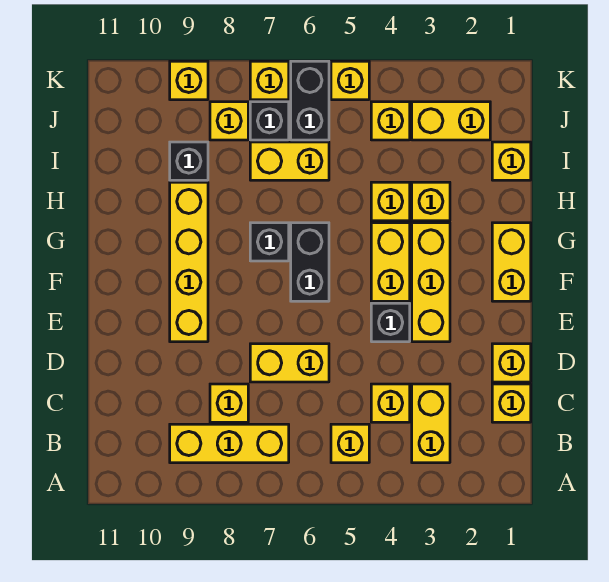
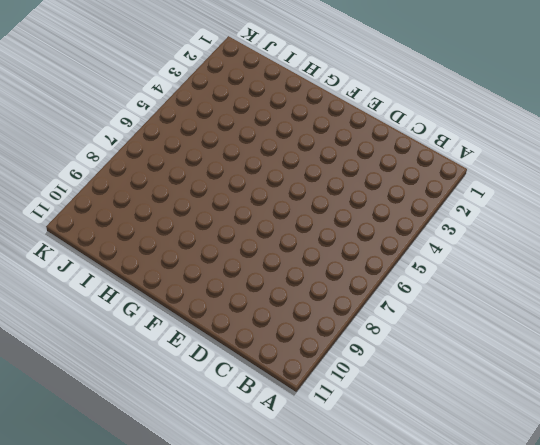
none -> yellow brick B3:C3 level 1
none -> yellow brick B5 level 1
none -> yellow brick B7:B9 level 1

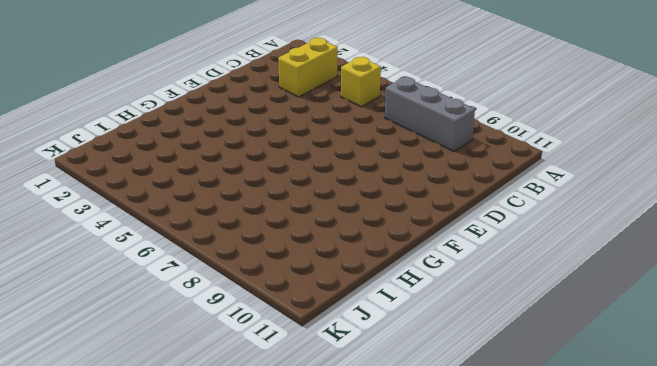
grey brick B7:B9 level 1 -> yellow brick B7:B9 level 1
none -> yellow brick C1 level 1
none -> yellow brick C4 level 1
none -> yellow brick C8 level 1

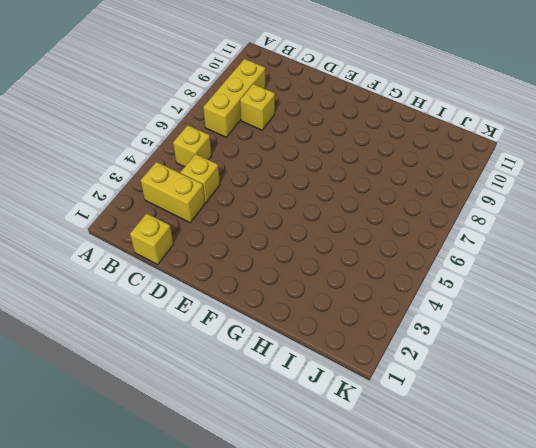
none -> yellow brick D1 level 1
none -> yellow brick D6:D7 level 1
none -> yellow brick E3:G3 level 1

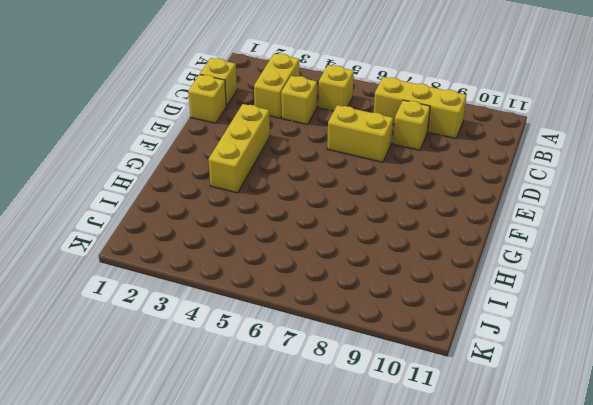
none -> black brick E4 level 1
none -> yellow brick E9:H9 level 1
none -> yellow brick F1:G1 level 1

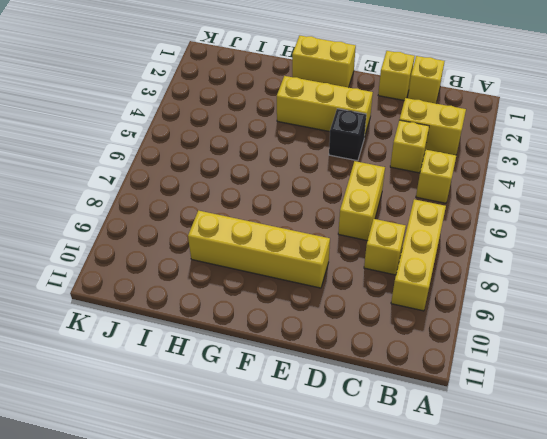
none -> yellow brick F4:G4 level 1
none -> black brick F6:G6 level 1
none -> black brick G7 level 1

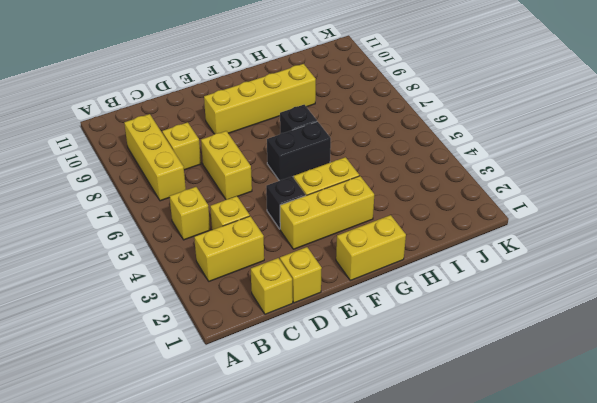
none -> yellow brick H3 level 1
none -> yellow brick H4 level 1
none -> yellow brick I1 level 1

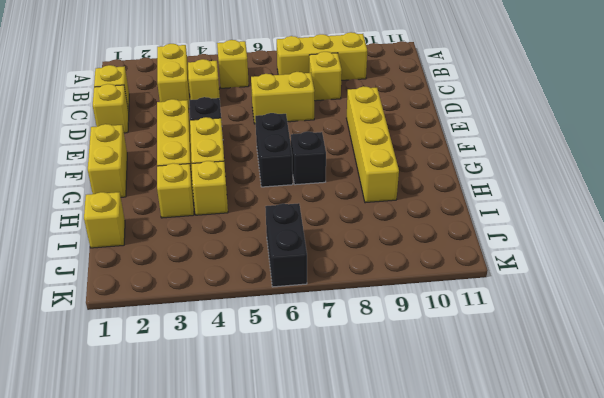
none -> yellow brick I6:I7 level 1
none -> black brick I9 level 1
none -> yellow brick J2:J3 level 1

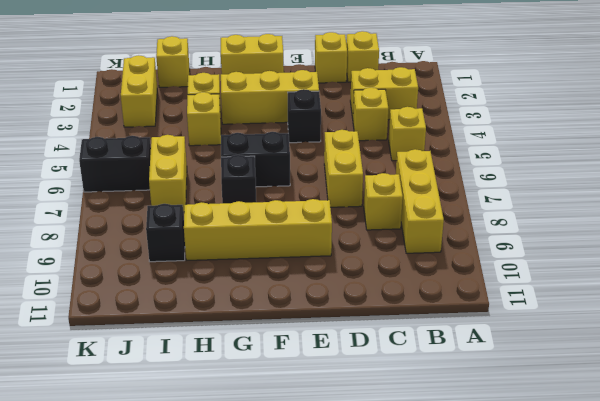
none -> yellow brick F4:G4 level 1
none -> yellow brick J4 level 1
none -> black brick J7 level 1

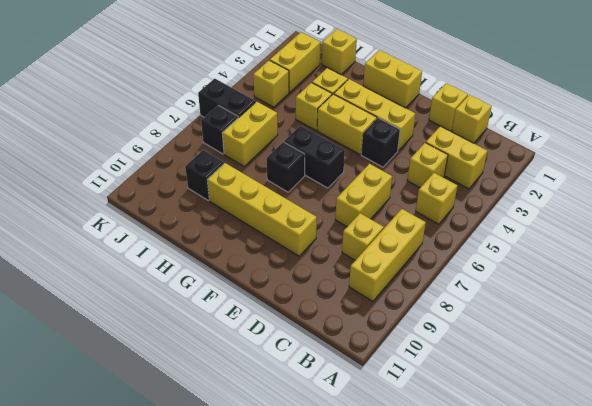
none -> yellow brick J8 level 1
none -> yellow brick K5 level 1
none -> yellow brick K7 level 1

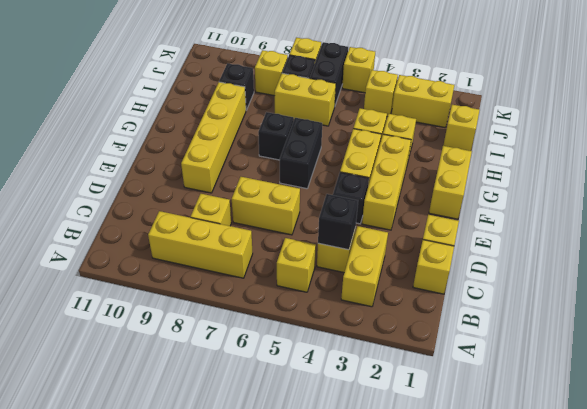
black brick C4 level 2 -> none
none -> yellow brick K9 level 1

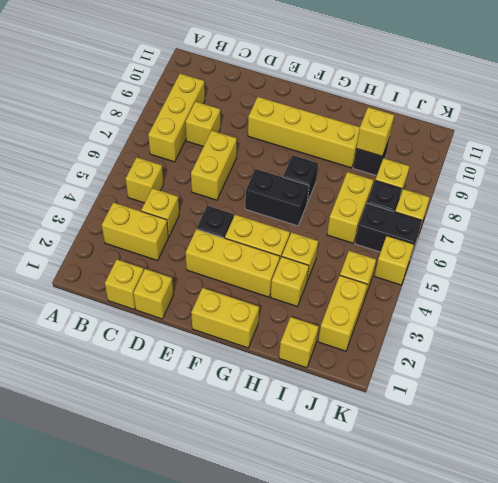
yellow brick I9 level 2 -> yellow brick K9 level 1

